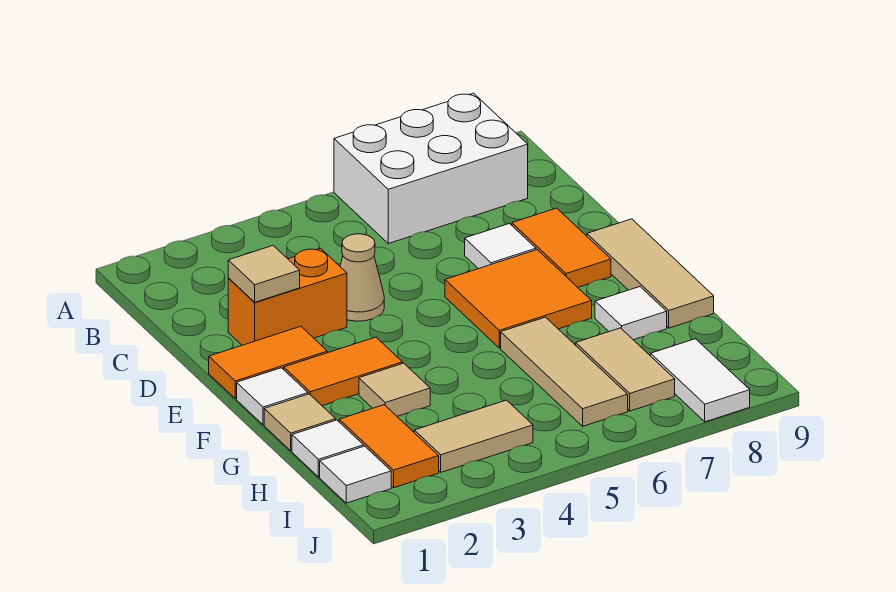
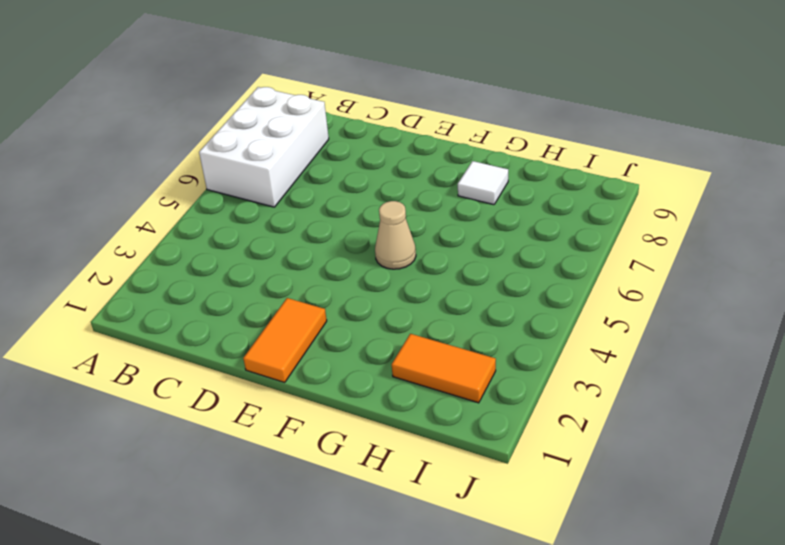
tan cone F5 level 1 -> tan cone D4 level 1
none -> orange brick D2:D3 level 1
none -> white tile D7 level 1
none -> orange tile D8:E8 level 1

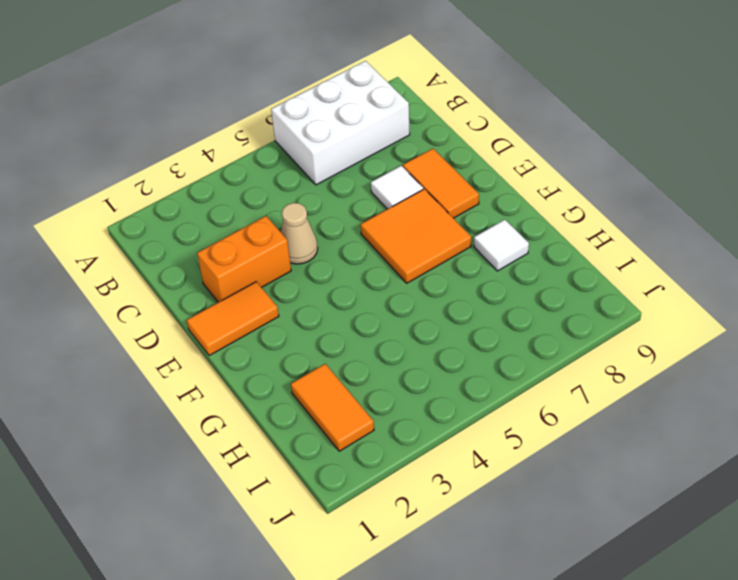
none -> tan tile E9:G9 level 1
none -> white tile F1 level 1
none -> orange tile F2:F3 level 1

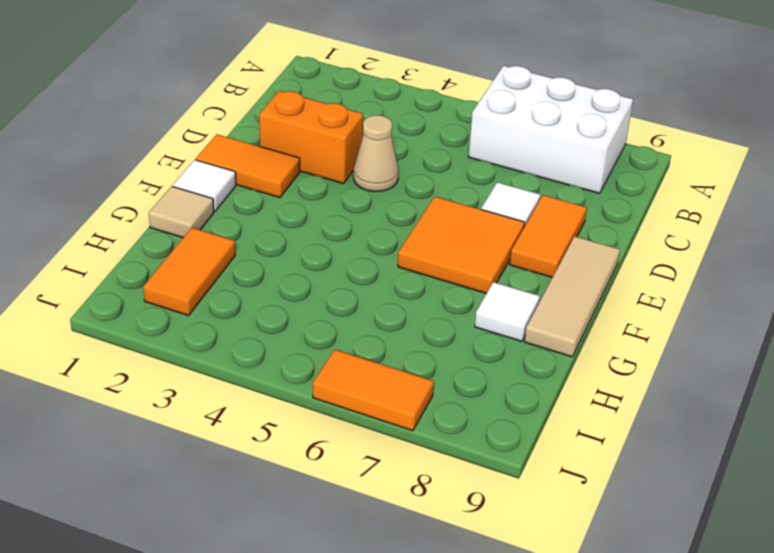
orange tile J6:J7 level 1 -> orange tile F2:F3 level 1
none -> tan tile G3 level 1
none -> tan tile G6:I6 level 1
none -> white tile H1 level 1

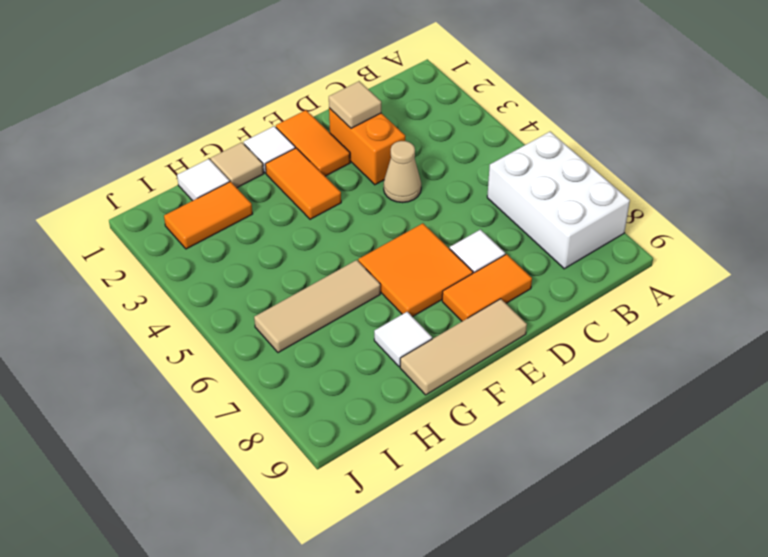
none -> tan tile G3 level 1
none -> tan tile H7:I7 level 1
none -> white tile I1 level 1

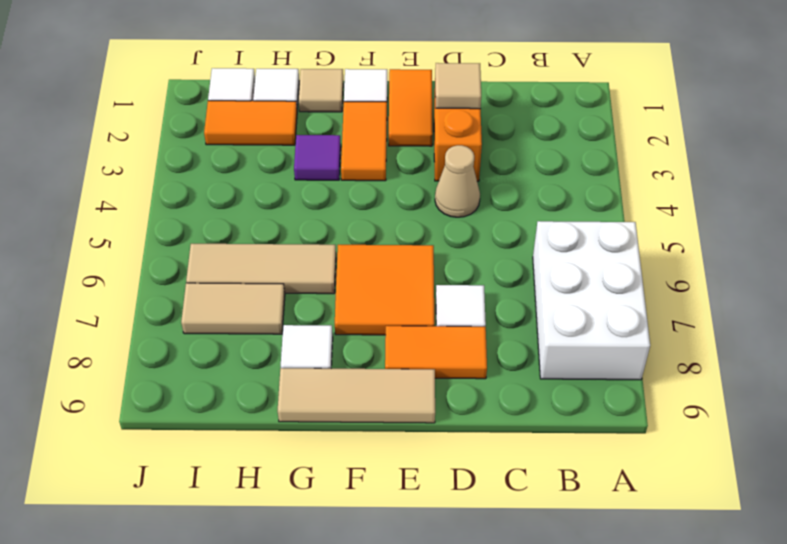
purple tile G3 level 1 -> tan tile G3 level 1
none -> tan tile I3:I4 level 1
none -> white tile I8:J8 level 1

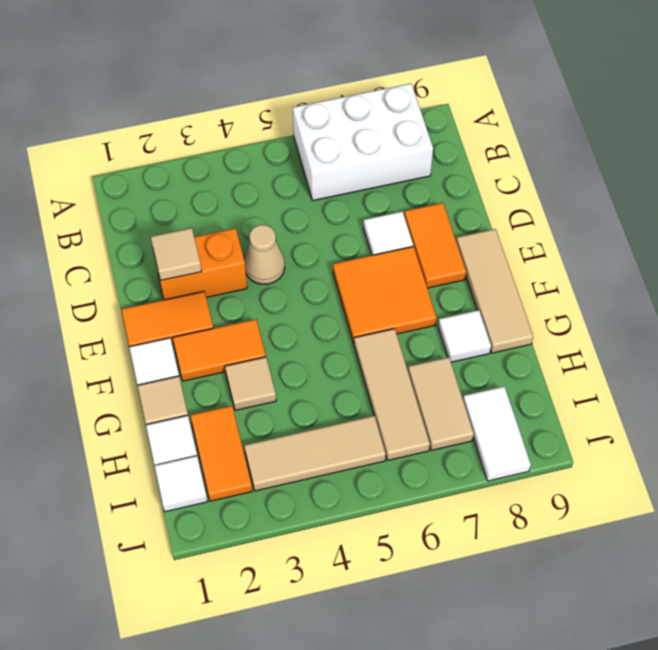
tan tile I3:I5 level 1 -> tan tile I3:I4 level 1

